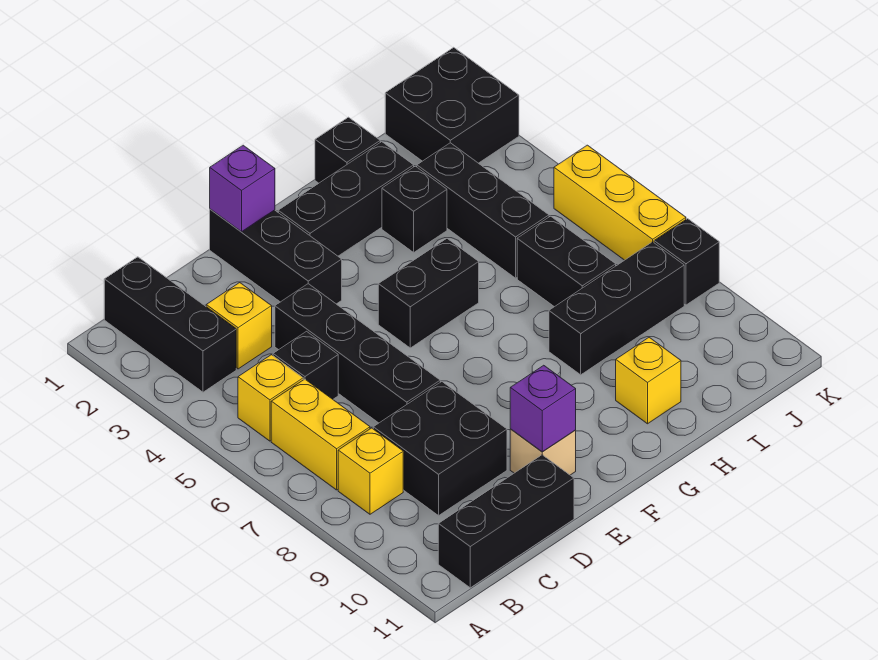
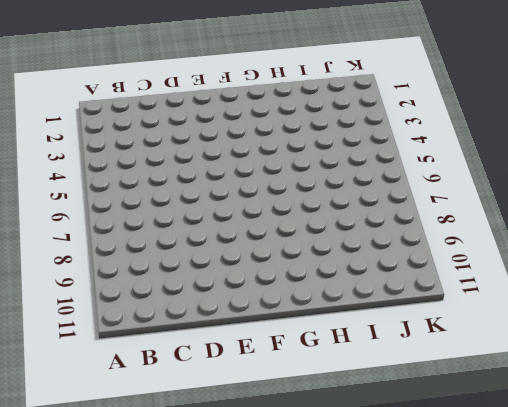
none -> black brick B1:B3 level 1
none -> yellow brick B5 level 1
none -> yellow brick B6:B7 level 1

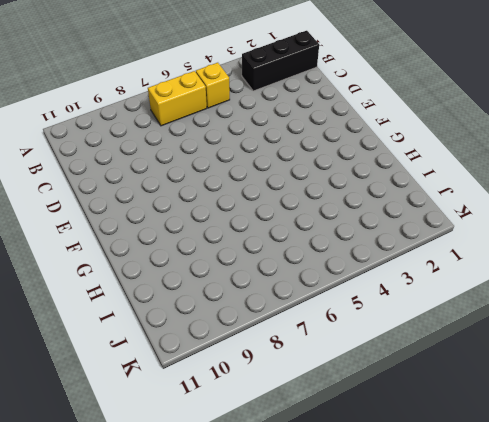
none -> yellow brick B8 level 1
none -> black brick B11:D11 level 1
none -> yellow brick C3 level 1

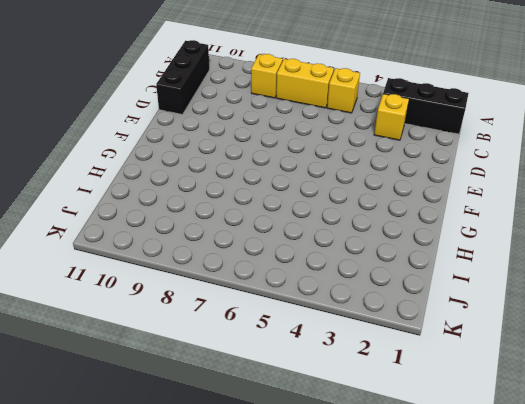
none -> black brick C5 level 1
none -> black brick C8:D9 level 1
none -> black brick D4:D7 level 1

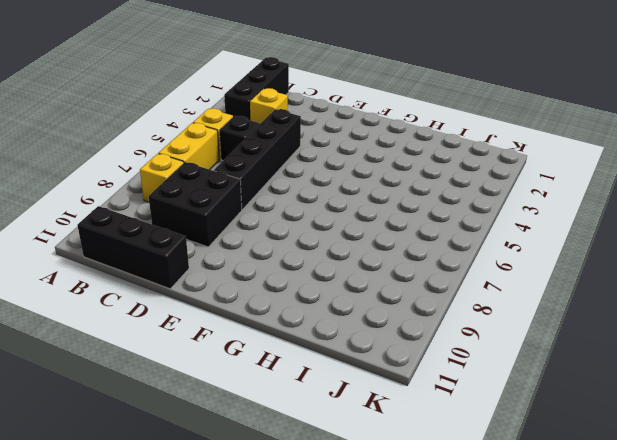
none -> black brick E1:E3 level 1
none -> tan brick E10 level 1
none -> black brick F2:H2 level 1

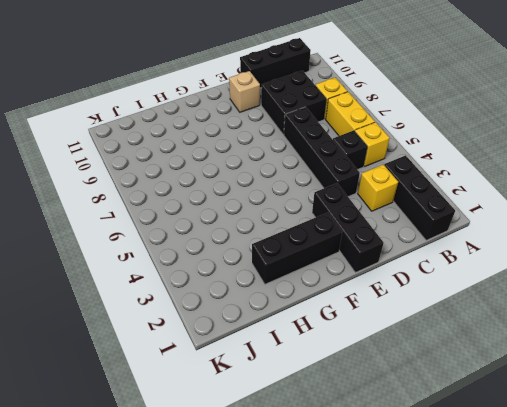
none -> black brick F5:G5 level 1
none -> black brick H1 level 1
none -> black brick H3 level 1

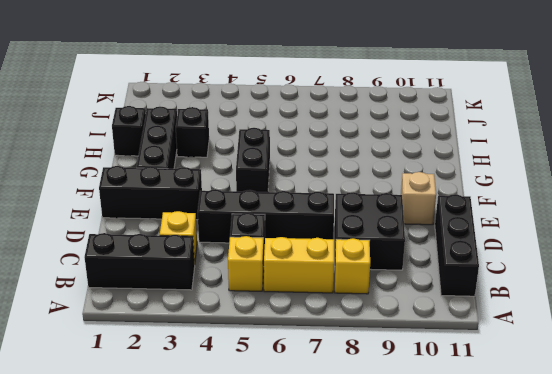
none -> black brick H8:J8 level 1
none -> yellow brick H10 level 1
none -> black brick I3:I5 level 1

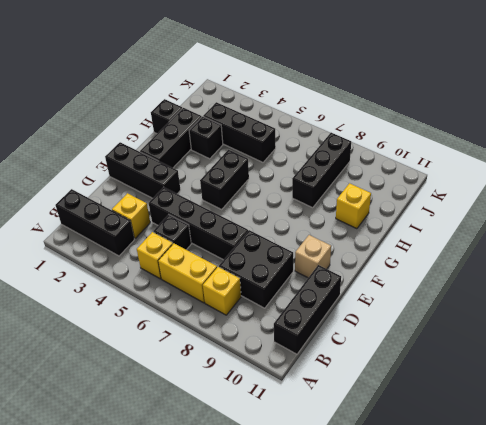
none -> black brick I6:I7 level 1
none -> black brick J1:K2 level 1
none -> yellow brick K5:K7 level 1

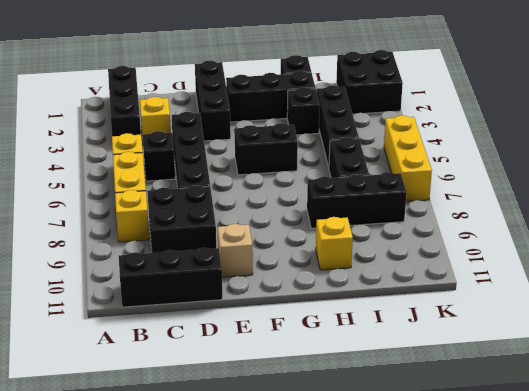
none -> black brick K8 level 1
none -> purple brick E1 level 2
none -> purple brick E10 level 2

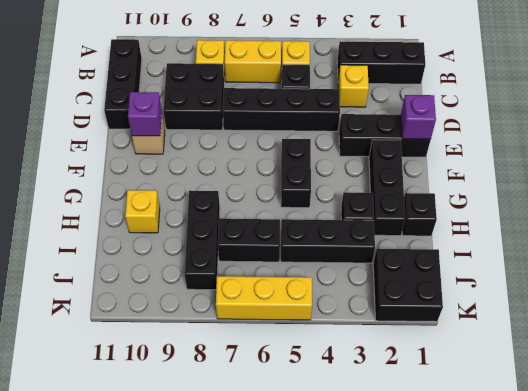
none -> black brick K8 level 1

